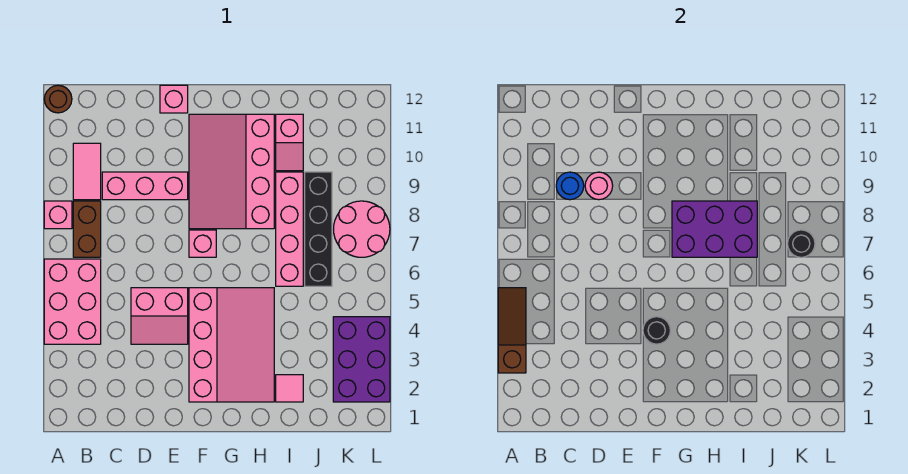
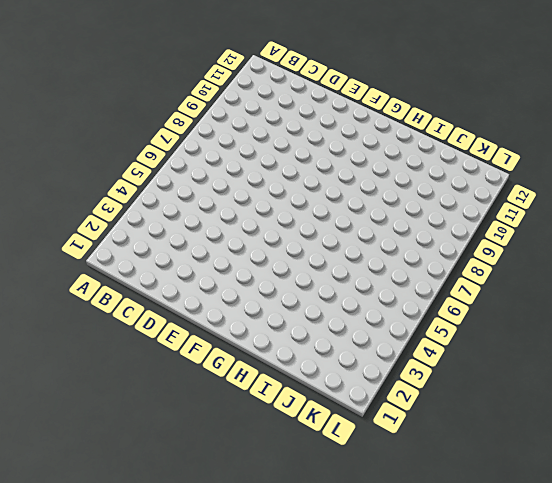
none -> pink brick A4:B6 level 1
none -> pink brick A8 level 1
none -> brown round brick A12 level 1

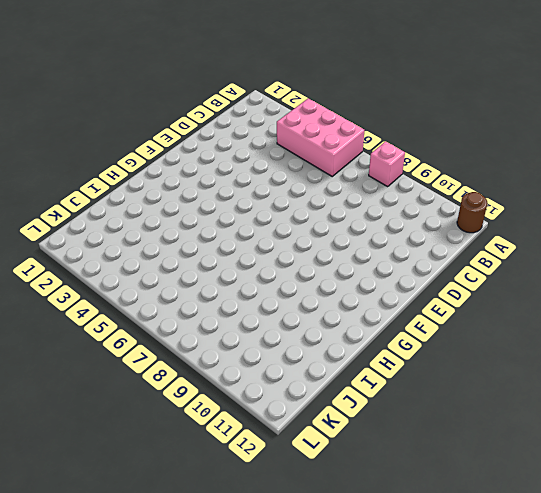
none -> brown brick B7:B8 level 1
none -> pink tile B9:B10 level 1
none -> pink brick C9:E9 level 1

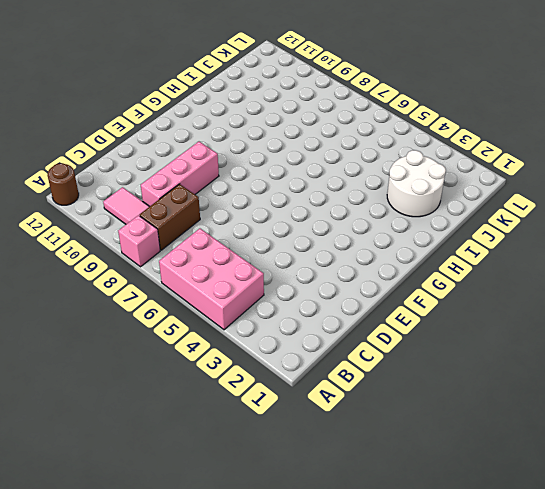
brown brick B8:C8 level 1 -> brown brick B7:B8 level 1
white round brick I2:J3 level 1 -> pink tile I2 level 1
none -> pink slope D4:E5 level 1 top 5
none -> pink brick E12 level 1
none -> pink slope F2:H5 level 1 top F

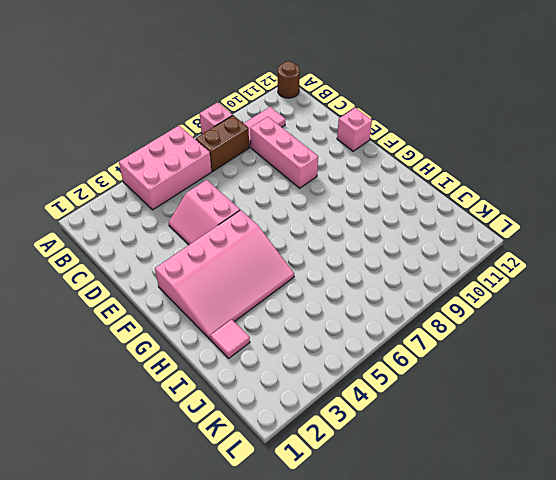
none -> pink brick F7 level 1
none -> pink slope F8:H11 level 1 top H
none -> pink brick I6:I9 level 1

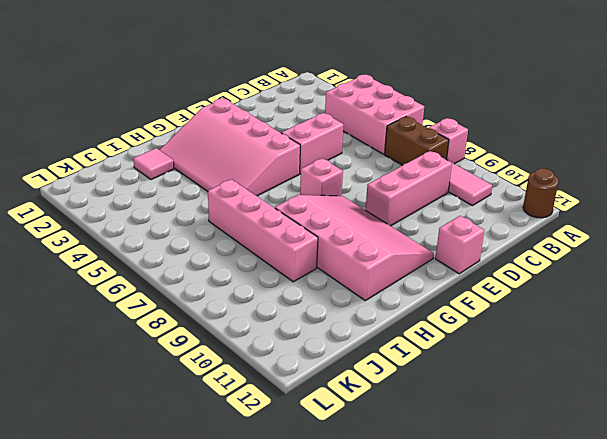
none -> pink slope I10:I11 level 1 top 11
none -> black brick J6:J9 level 1
none -> purple brick K2:L4 level 1

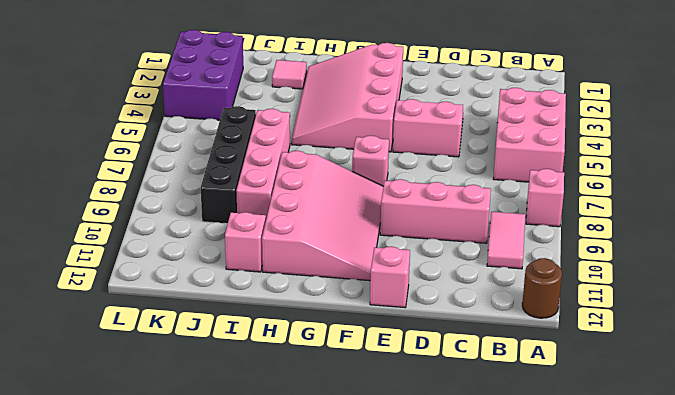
none -> brown brick B7:B8 level 1
none -> pink round brick K7:L8 level 1
none -> brown slope A3:A5 level 2 top 3

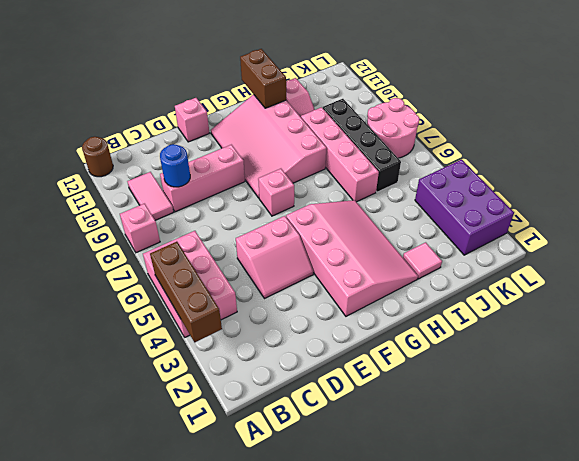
brown brick A3:A5 level 2 -> brown slope A3:A5 level 2 top 3
brown brick H11:H12 level 2 -> brown brick B7:B8 level 1
none -> pink round brick D9 level 2
none -> black round brick F4 level 2
none -> purple brick G7:I8 level 2

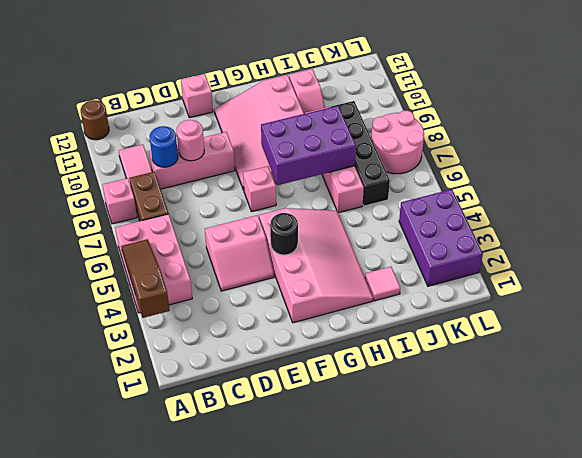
none -> black round brick K7 level 2

